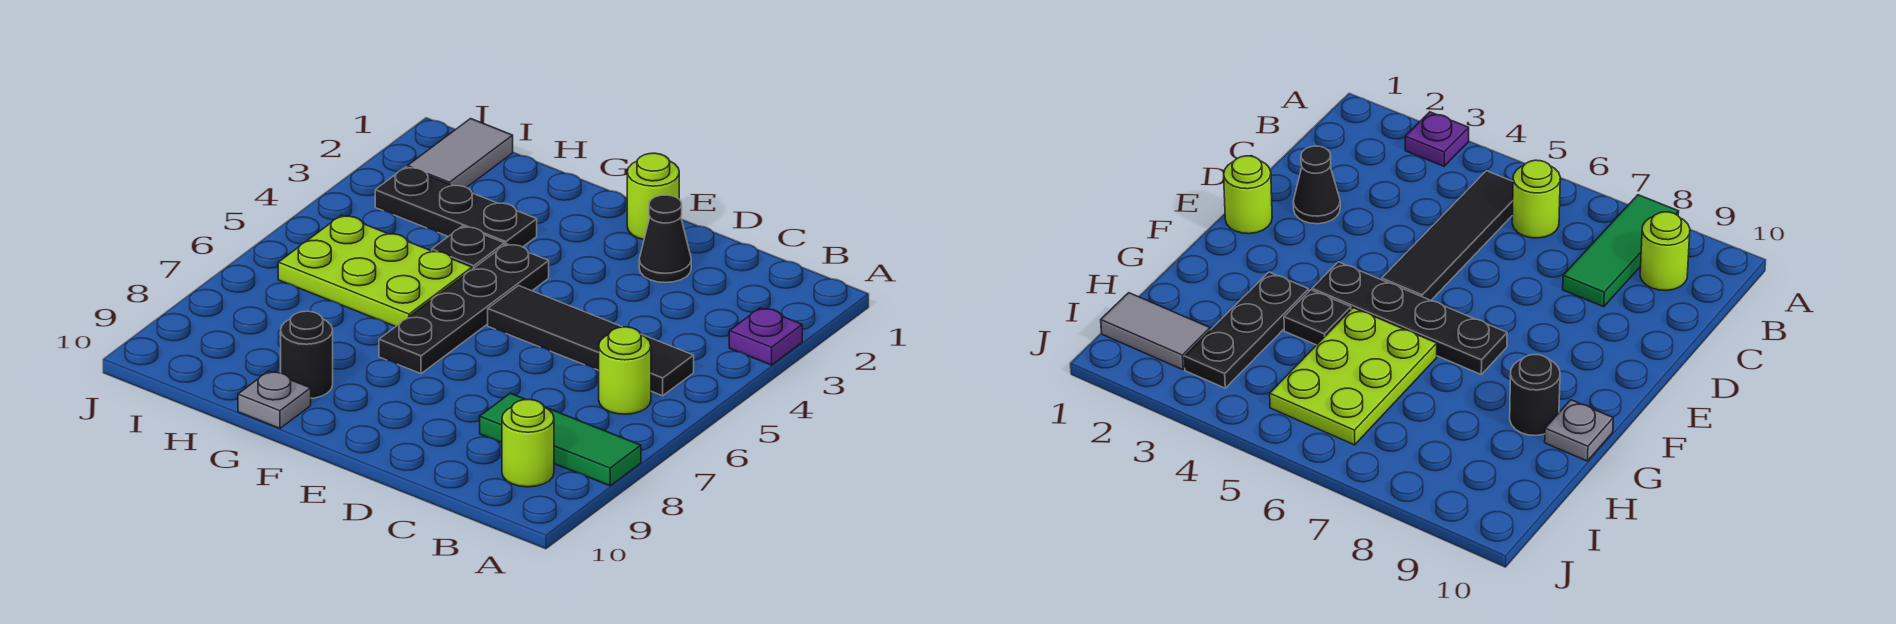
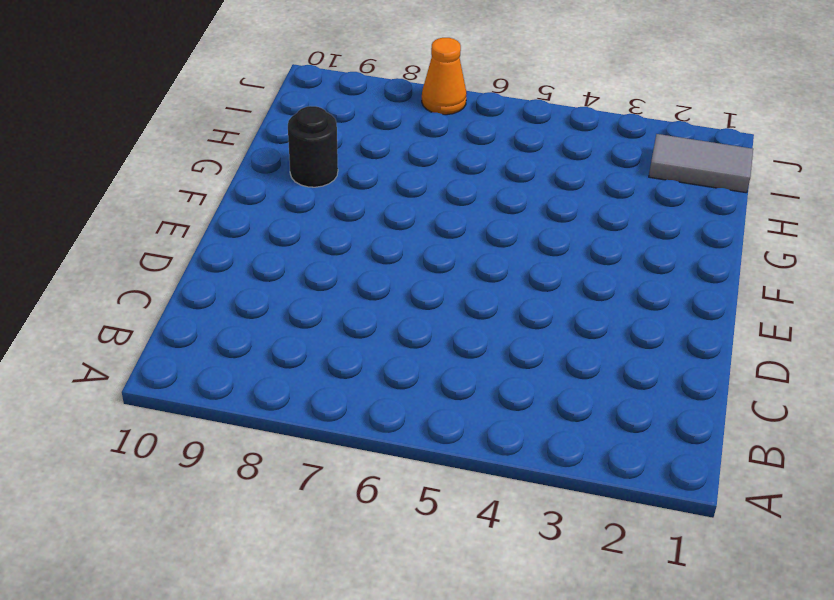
orange cone J7 level 1 -> none
none -> purple plate A3 level 1
none -> green tile A8:C8 level 1
none -> black tile B5:E5 level 1

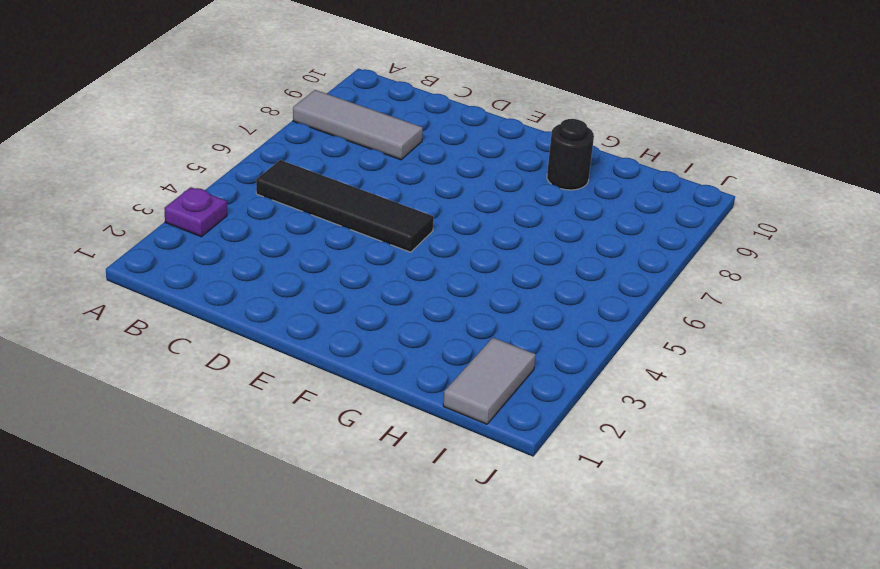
grey tile A8:C8 level 1 -> green tile A8:C8 level 1
none -> lime round brick B6 level 1
none -> lime round brick B9 level 1
none -> black cone D2 level 1

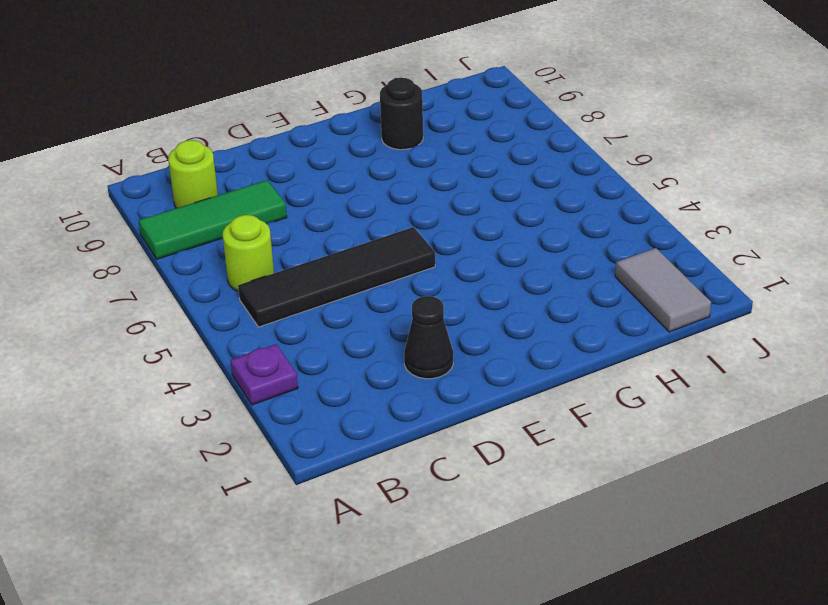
none -> lime round brick E1 level 1
none -> black plate F4:F7 level 1
none -> black plate G3:I3 level 1

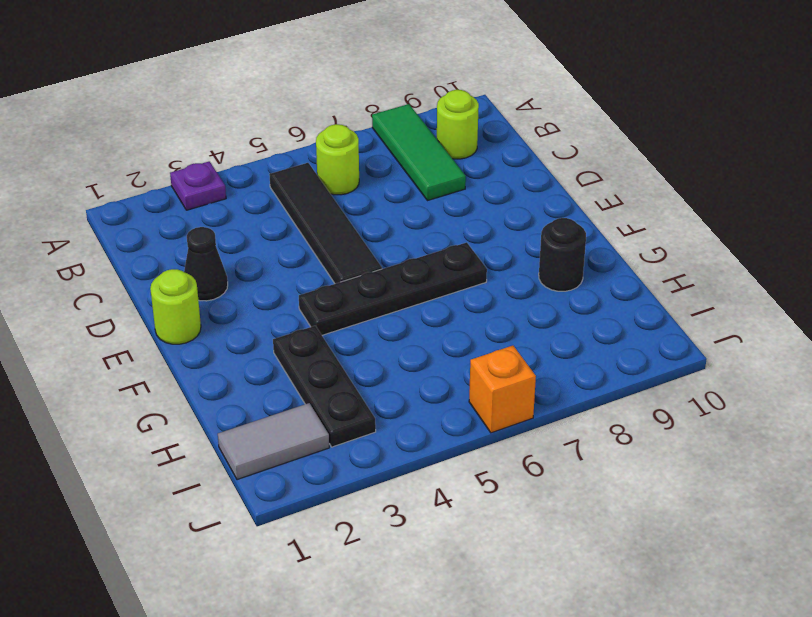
orange brick J6 level 1 -> none
none -> black plate G4 level 1
none -> lime plate G5:I6 level 1
none -> grey plate G10 level 1

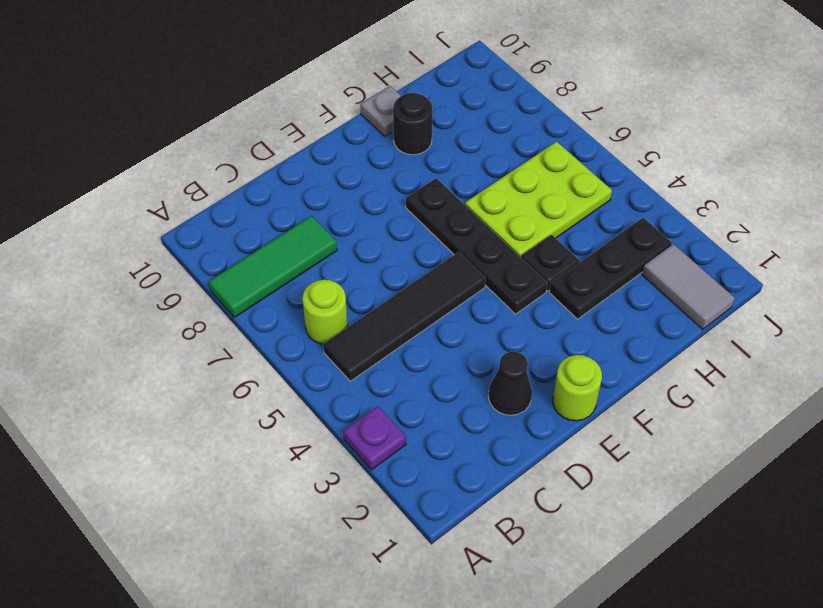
none -> lime round brick B9 level 1

